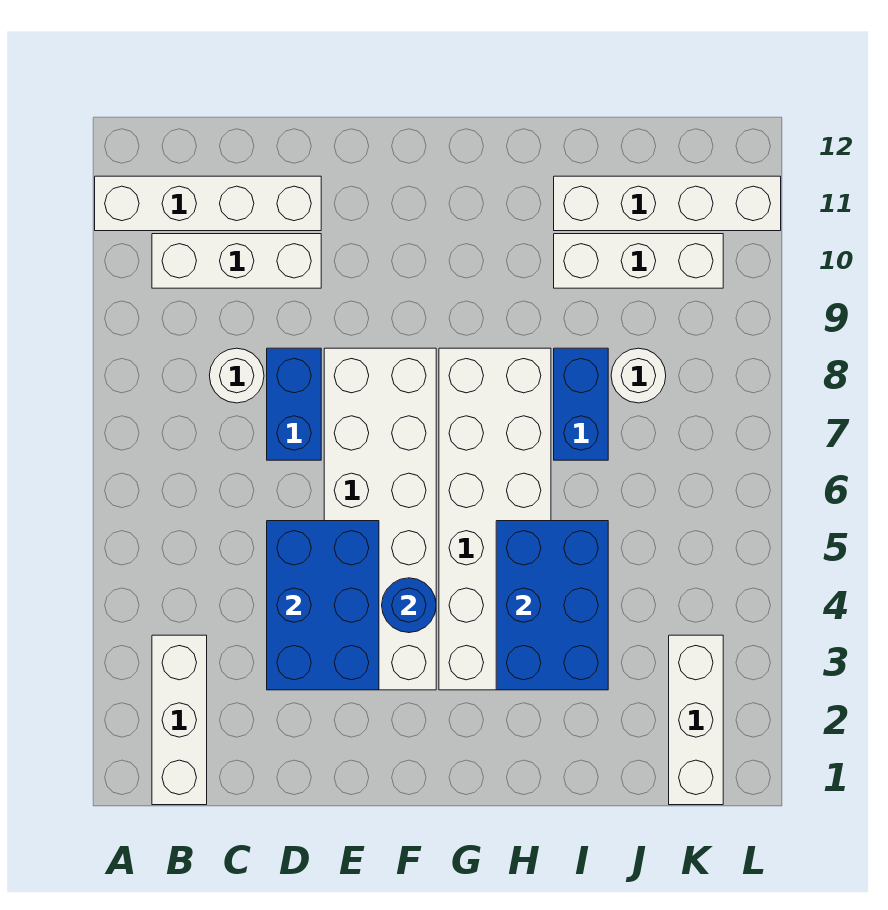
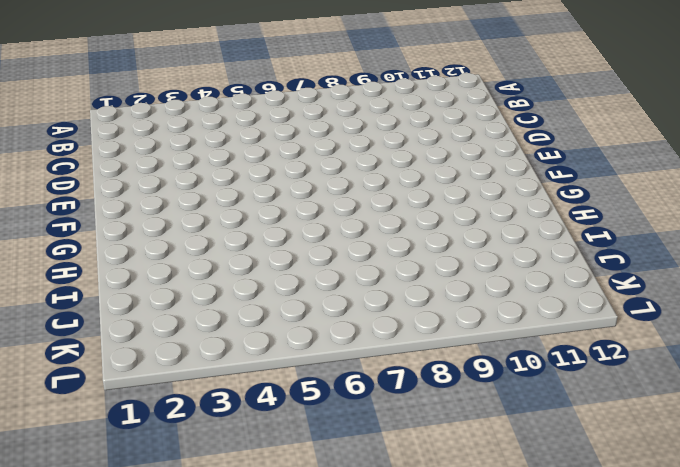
none -> white brick A11:D11 level 1
none -> white brick B1:B3 level 1
none -> white brick B10:D10 level 1

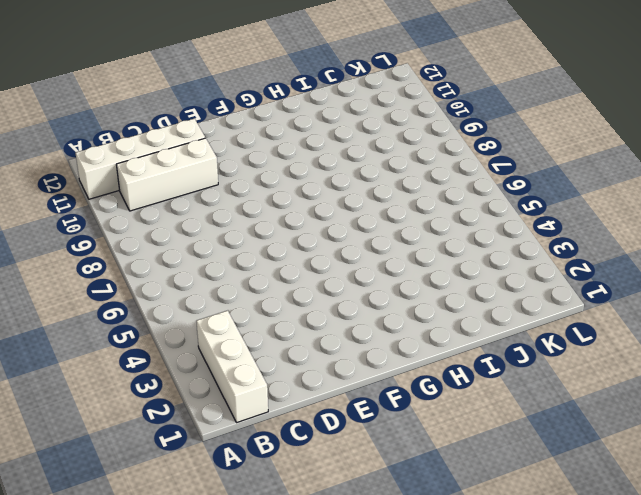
none -> white round brick C8 level 1
none -> blue brick D7:D8 level 1
none -> white brick E3:F8 level 1

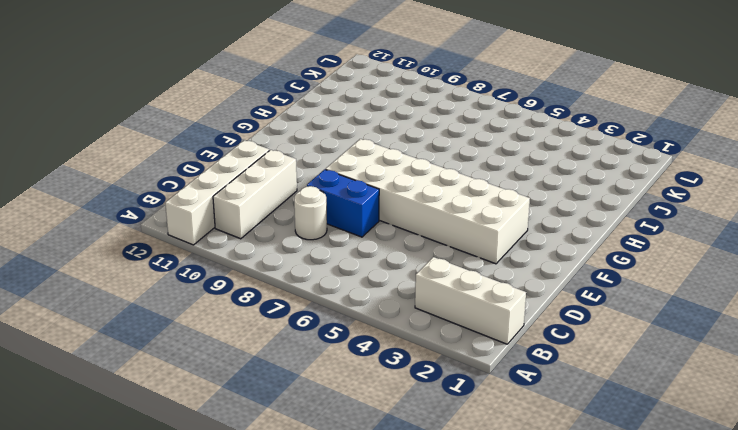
none -> white brick G3:H8 level 1
none -> blue brick I7:I8 level 1
none -> white brick I10:K10 level 1

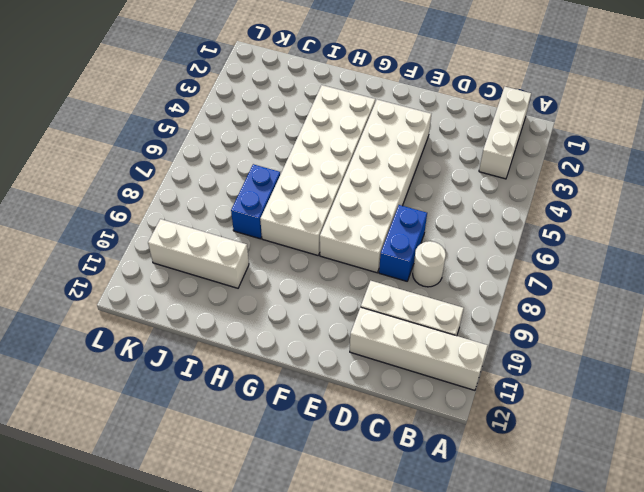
none -> white brick I11:L11 level 1
none -> white round brick J8 level 1
none -> white brick K1:K3 level 1

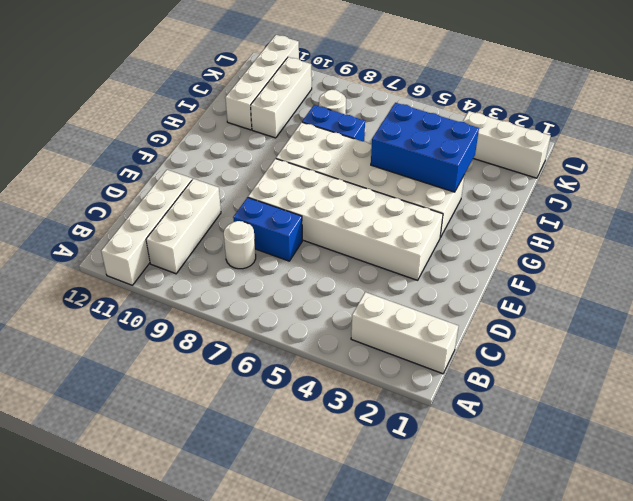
none -> blue brick D3:E5 level 2
none -> blue round brick F4 level 2

